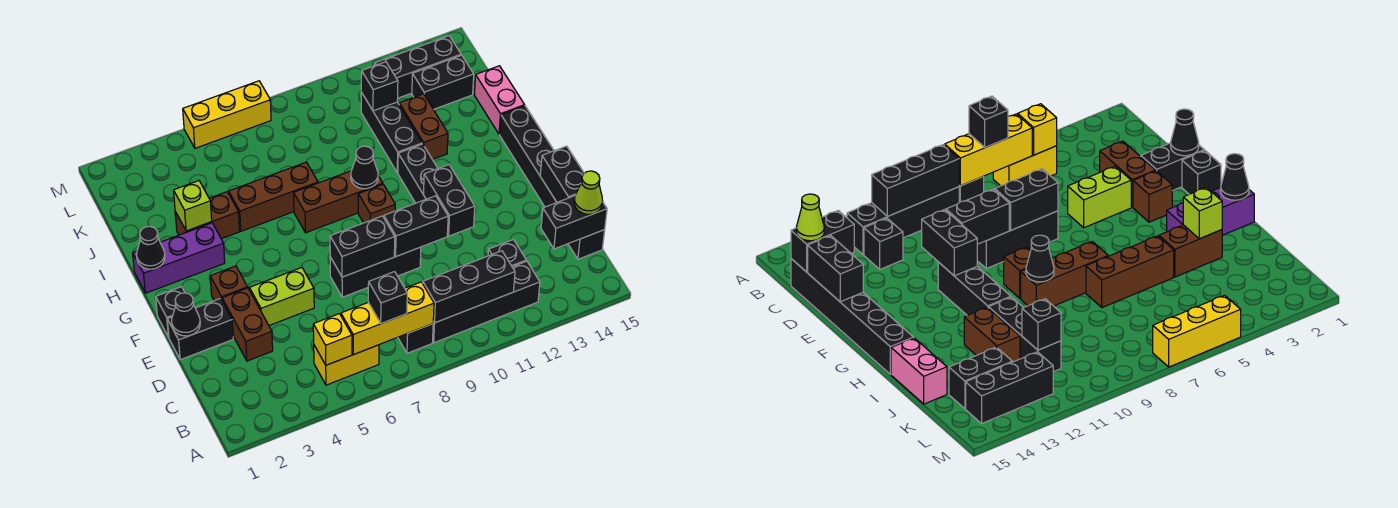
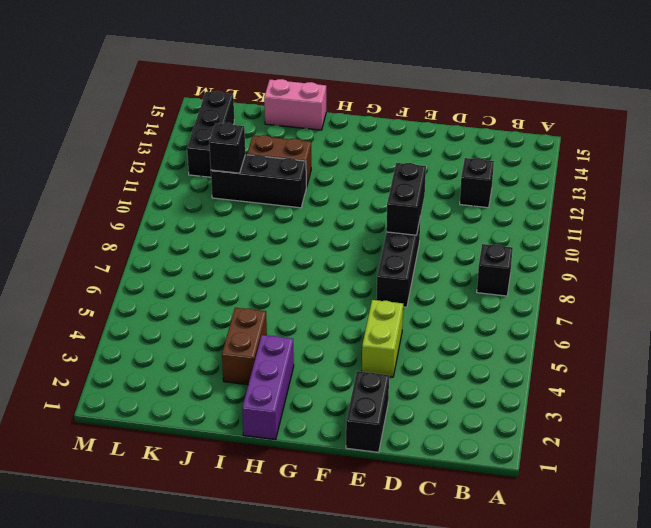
none -> yellow brick B5:B6 level 1
none -> black brick B9:B12 level 1
none -> black brick C15:H15 level 1
none -> brown brick D3:E3 level 1

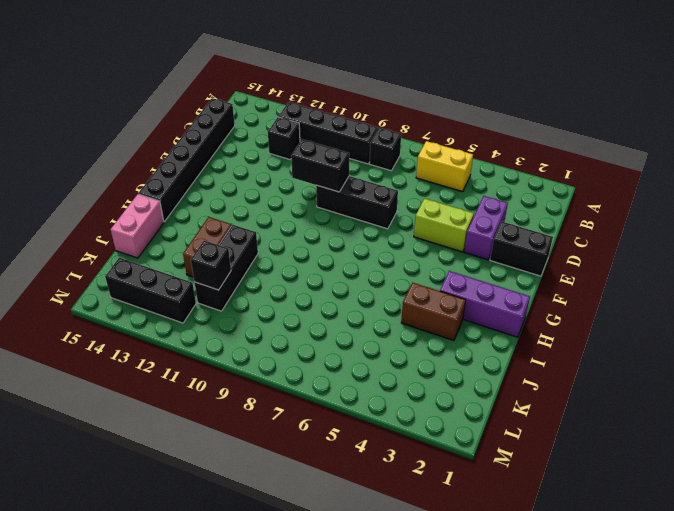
purple brick D3:E3 level 1 -> brown brick D3:E3 level 1
none -> black brick F1 level 1
none -> brown brick F3 level 1
none -> black brick F11:H11 level 1
none -> brown brick G9 level 1

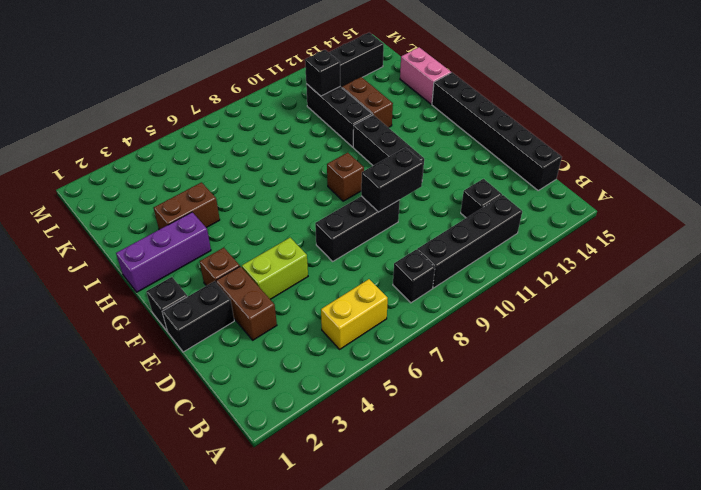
none -> brown brick H7:H9 level 1
none -> brown brick I5:I7 level 1
none -> black brick K13:K14 level 1
none -> yellow brick M5:M7 level 1

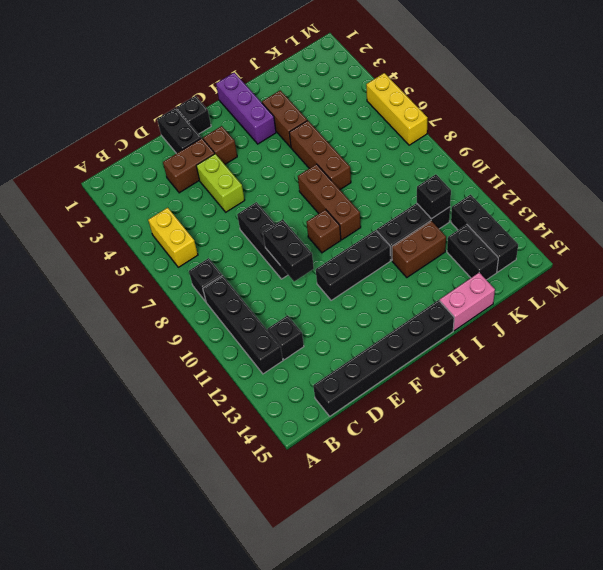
none -> yellow brick B5 level 2
none -> yellow brick B6:B8 level 2
none -> black brick B9:B11 level 2
none -> black brick C14:C15 level 2

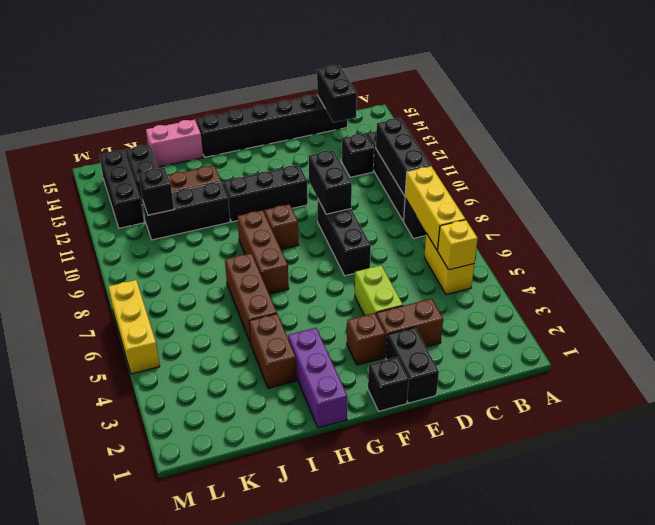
none -> black brick D15:E15 level 2
none -> black cone E1 level 2
none -> black brick E7:E8 level 2
none -> black brick E11:F11 level 2

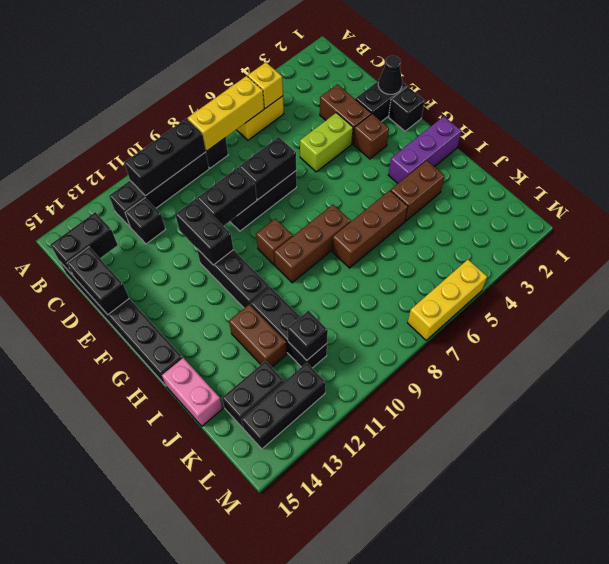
none -> black cone H1 level 2
none -> black cone H9 level 2
none -> lime brick I3 level 2
none -> black brick B7 level 3

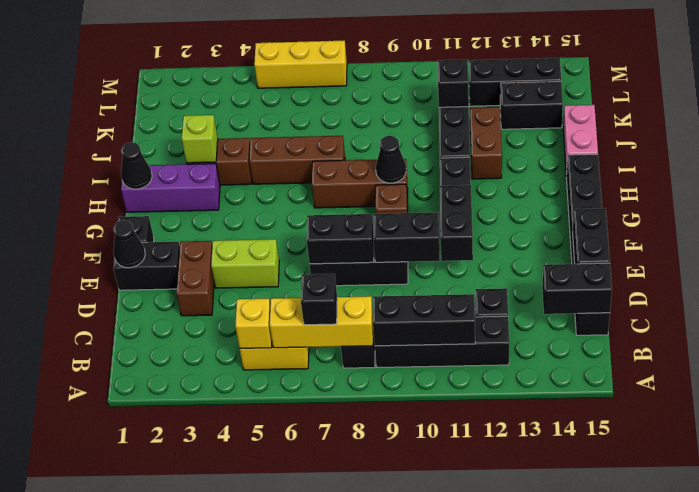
none -> brown brick F3 level 1
none -> lime cone C15 level 3

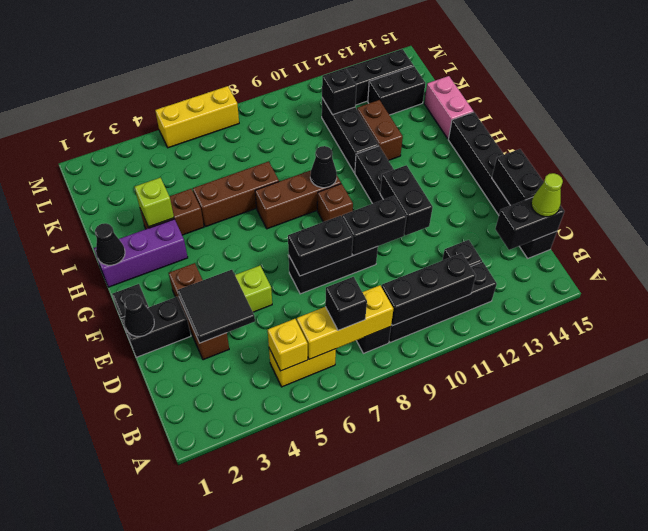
black tile D3:E4 level 2 -> none

